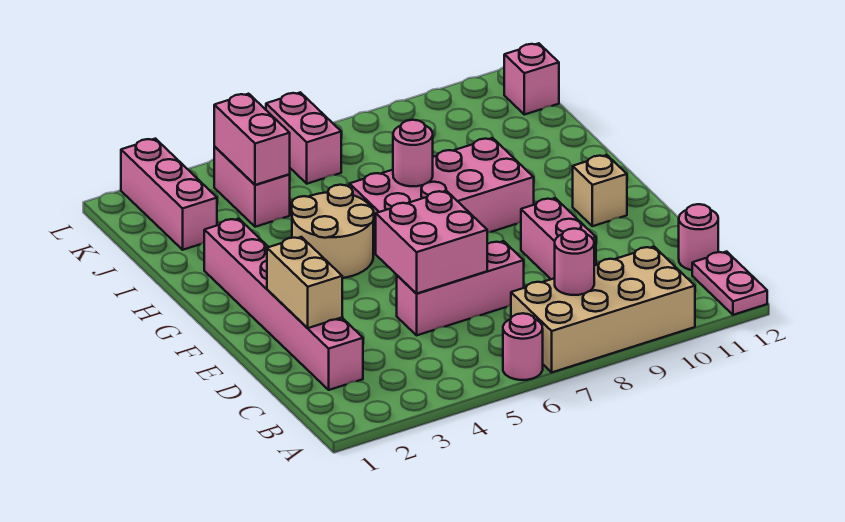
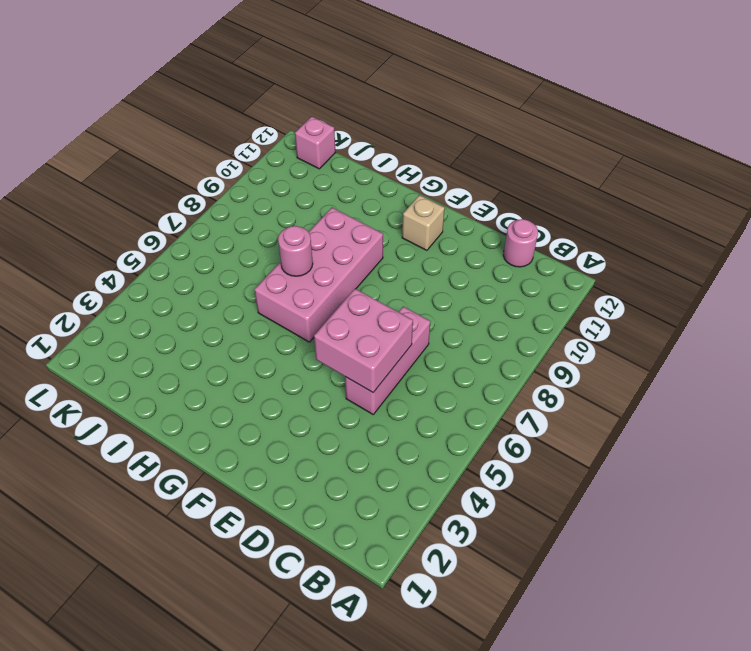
none -> pink round brick A6 level 1
none -> tan brick A7:B10 level 1
none -> pink plate A12:B12 level 1

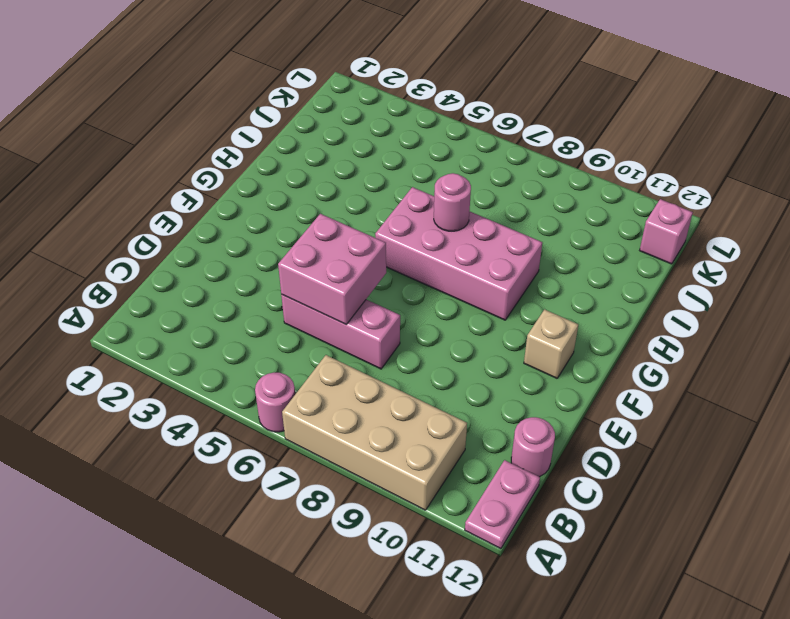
none -> pink brick C2:H2 level 1
none -> pink brick D9:E9 level 1
none -> tan round brick G4:H5 level 1

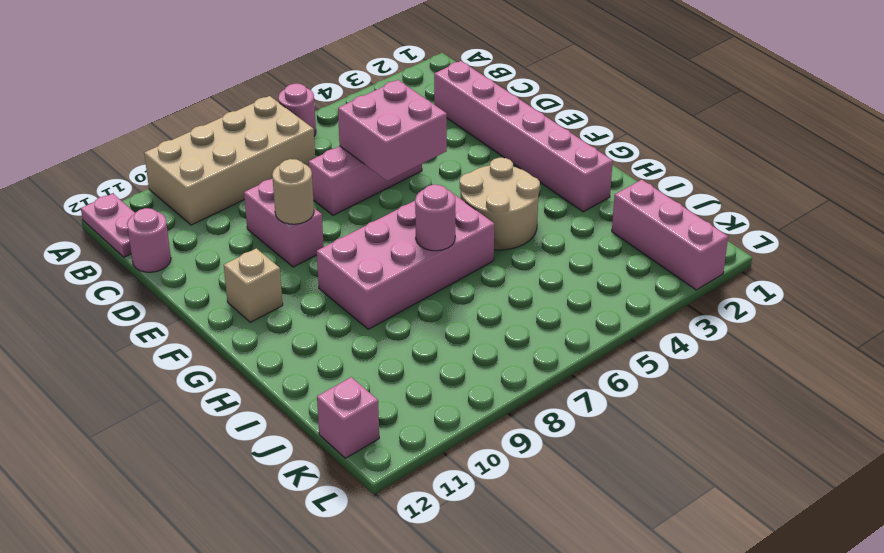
tan round brick E9 level 2 -> none
none -> pink brick J4:K4 level 1
none -> pink brick K6:L6 level 1
none -> pink round brick B8 level 2

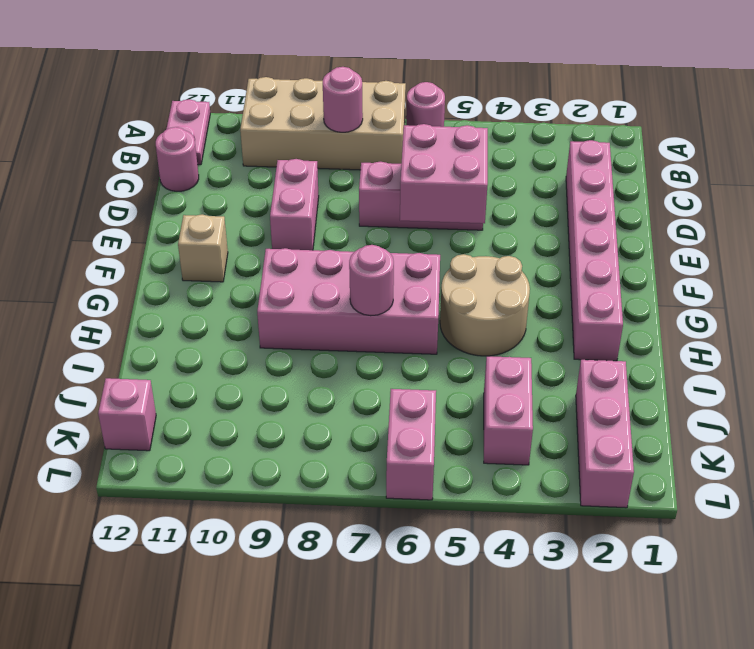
none -> tan brick D2:E2 level 2
none -> pink brick J4:K4 level 2

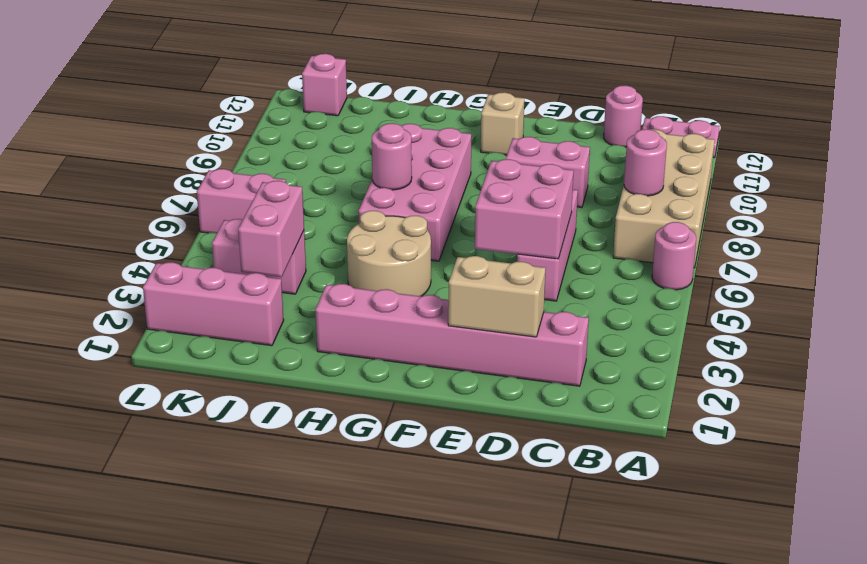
pink brick J3:J4 level 2 -> pink brick J4:K4 level 2

